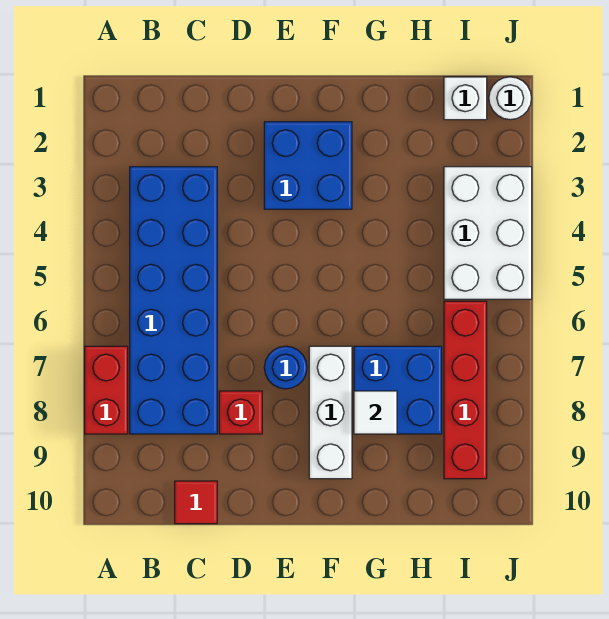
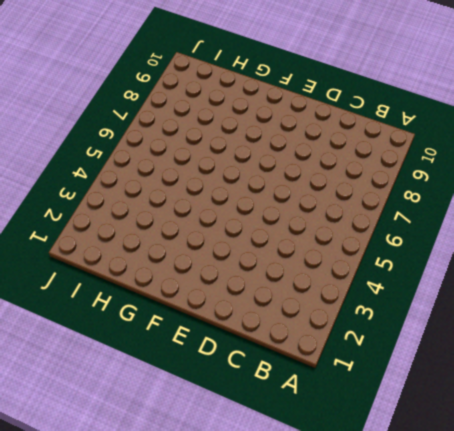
none -> red brick A7:A8 level 1
none -> blue brick B3:C8 level 1
none -> red tile C10 level 1

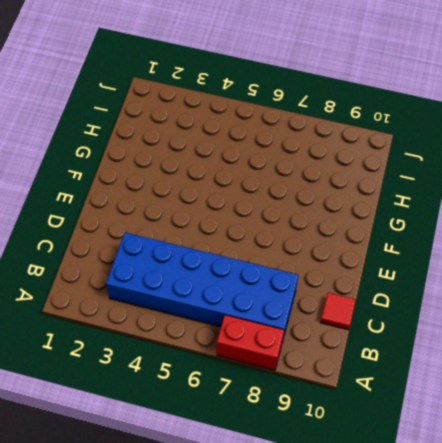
none -> red brick D8 level 1
none -> blue brick E2:F3 level 1
none -> blue round brick E7 level 1

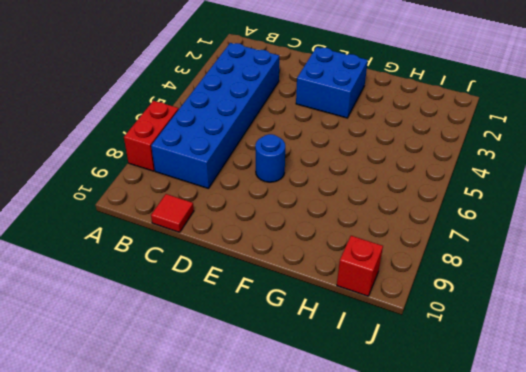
red brick I10 level 1 -> red brick D8 level 1
none -> white brick F7:F9 level 1
none -> blue brick G7:H8 level 1
none -> white brick I1 level 1

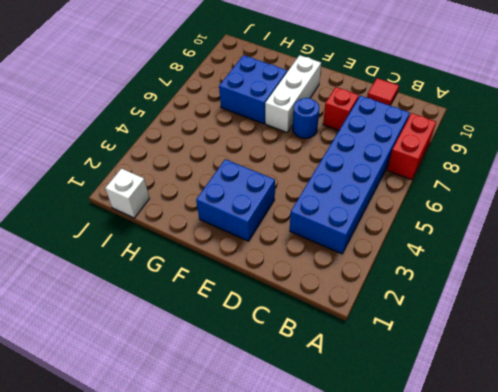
none -> white brick I3:J5 level 1
none -> red brick I6:I9 level 1
none -> white round brick J1 level 1

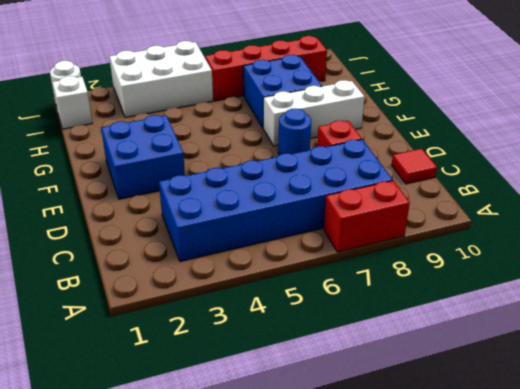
none -> white tile G8 level 2

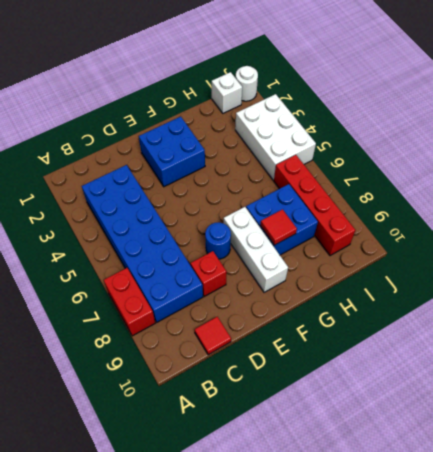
red tile G8 level 2 -> white tile G8 level 2

